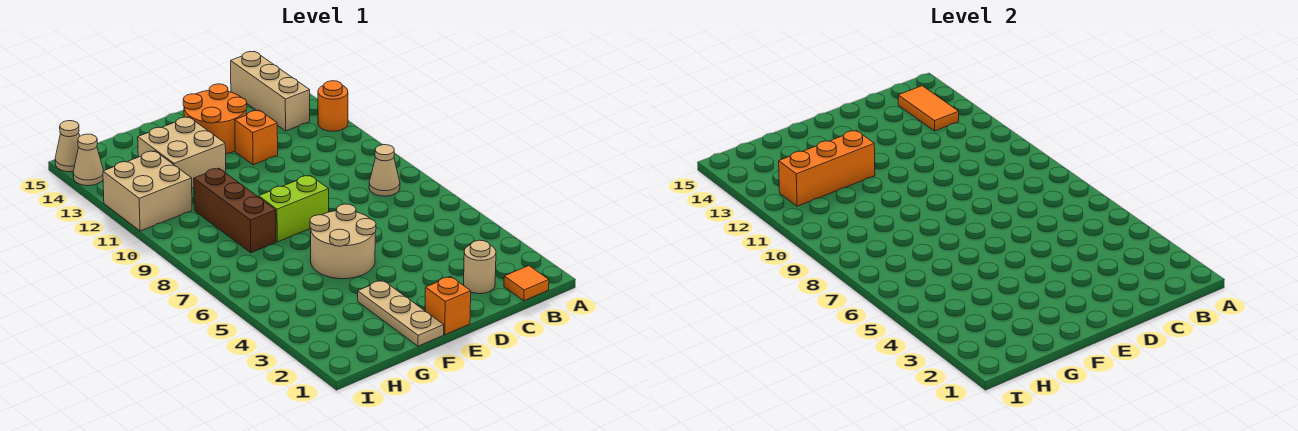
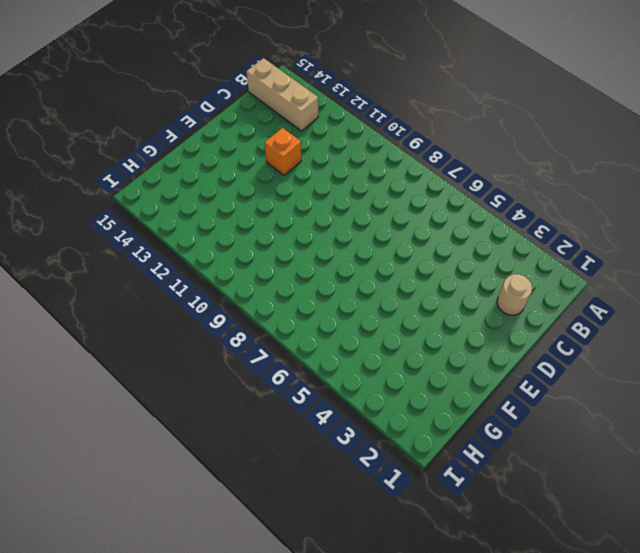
none -> orange round brick A12 level 1
none -> orange tile B1 level 1
none -> tan cone B8 level 1

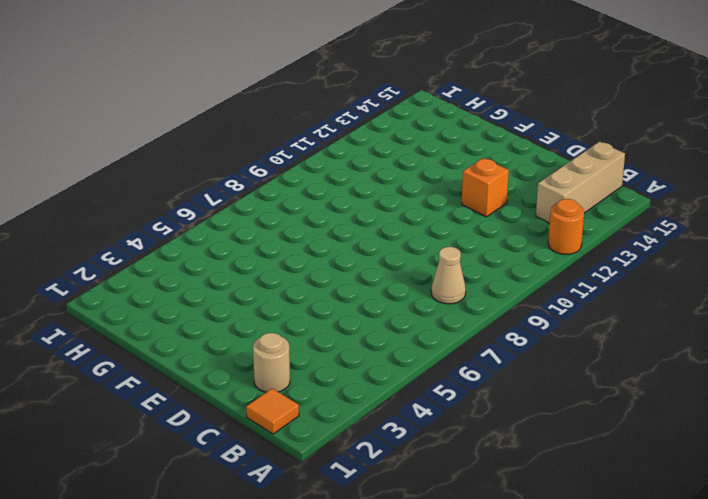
none -> orange round brick D13:E14 level 1
none -> orange brick E1 level 1
none -> tan round brick E5:F6 level 1

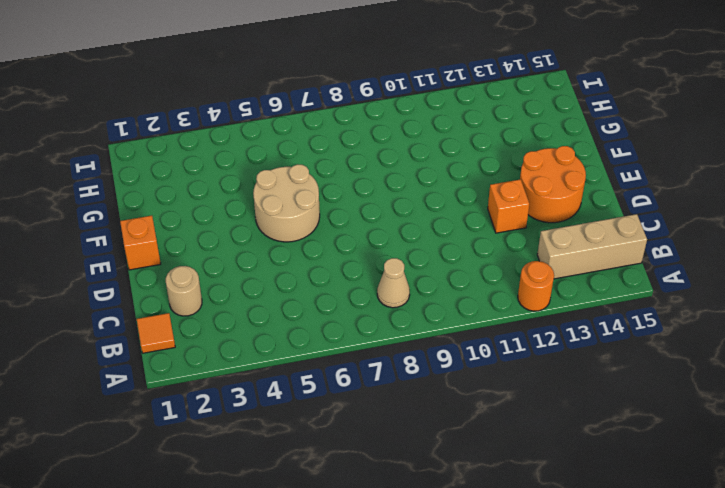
none -> lime brick E8:F8 level 1
none -> tan plate F1:F3 level 1
none -> tan brick F12:G13 level 1

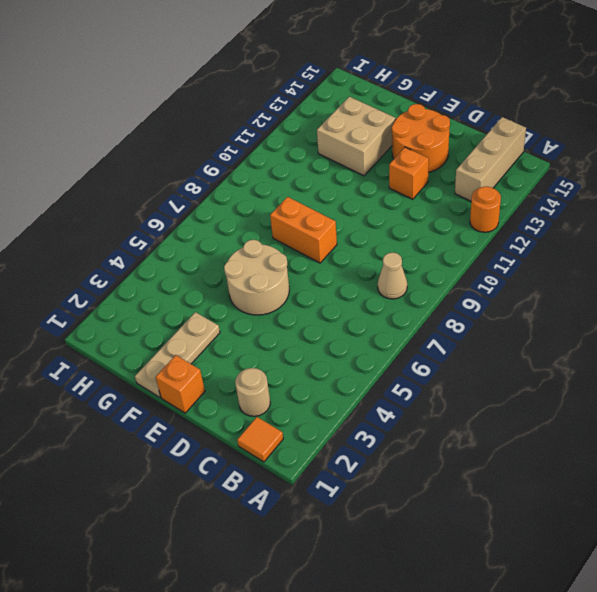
orange brick E8:F8 level 1 -> lime brick E8:F8 level 1
none -> brown brick G8:G10 level 1
none -> tan brick H11:I12 level 1
none -> tan cone I14 level 1

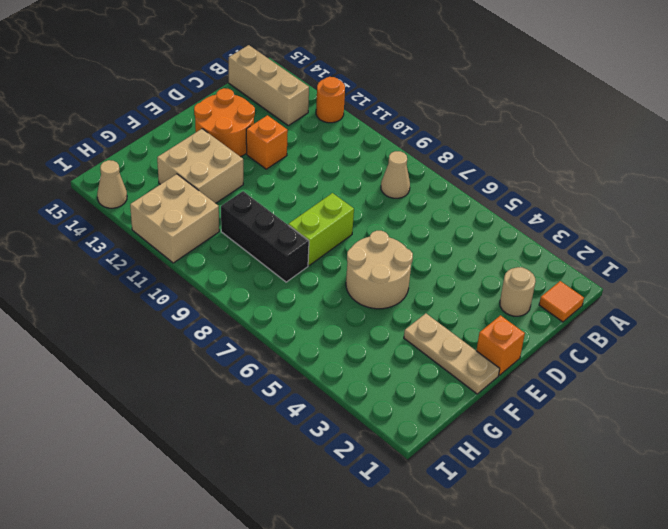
black brick G8:G10 level 1 -> brown brick G8:G10 level 1
none -> tan cone I15 level 1
none -> orange tile B13:B14 level 2
none -> orange brick F12:H12 level 2

